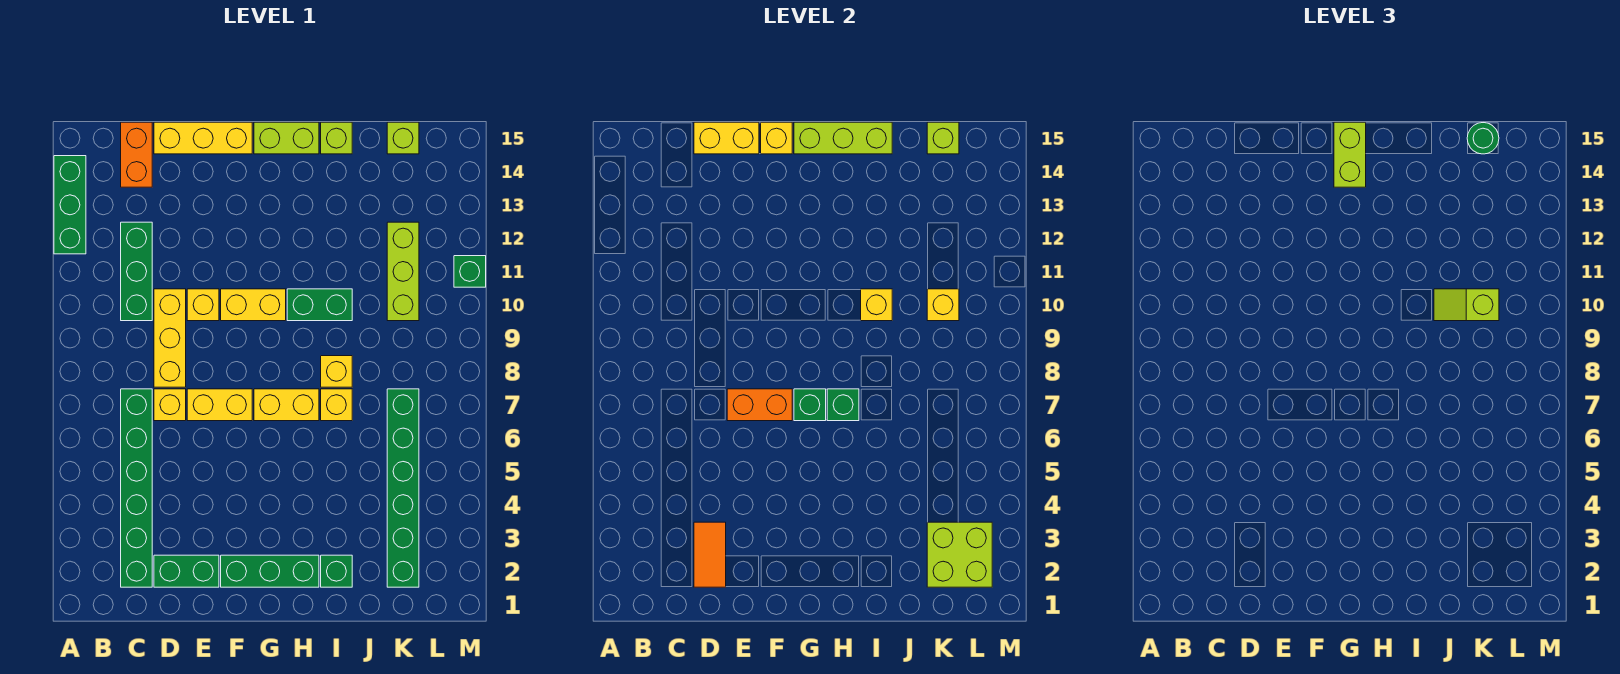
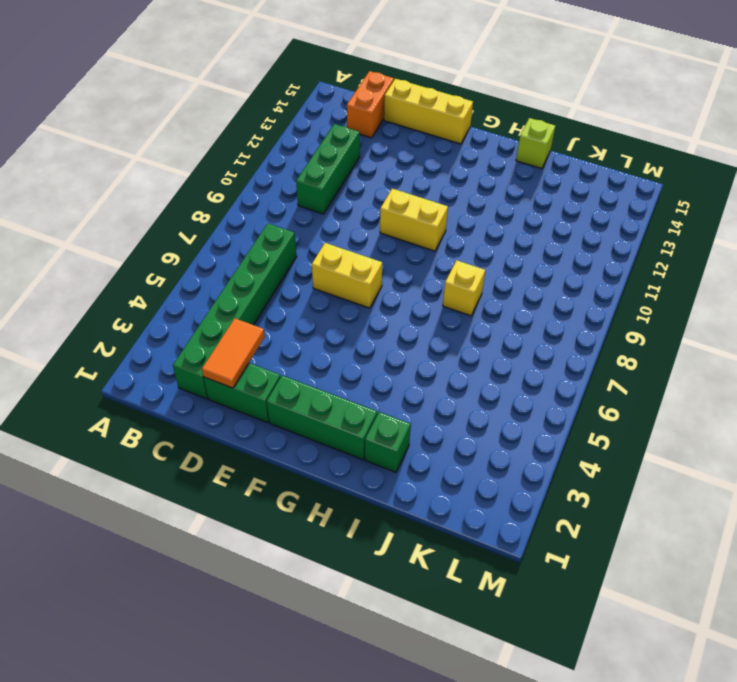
none -> green brick A12:A14 level 1
none -> yellow brick D7 level 1
none -> yellow brick D8:D10 level 1
none -> yellow brick E10 level 1

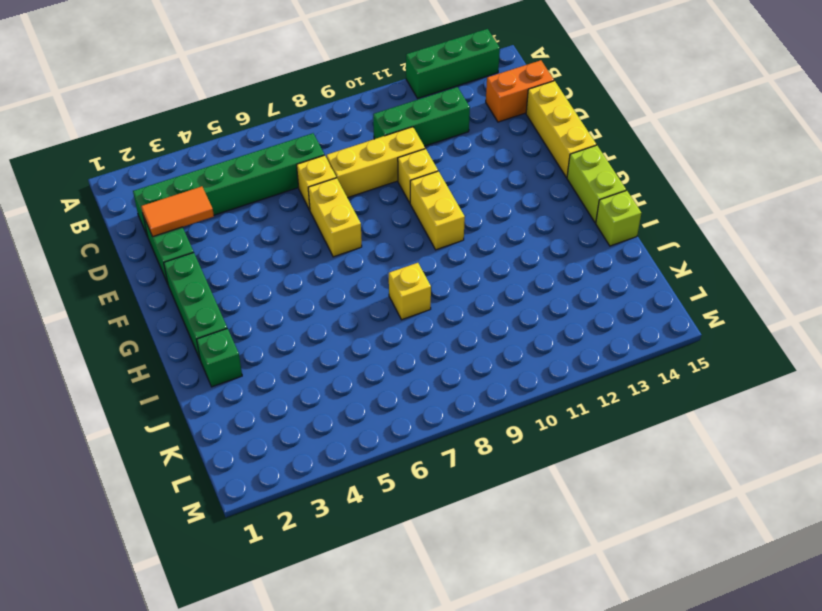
none -> yellow brick G7:H7 level 1
none -> green brick H10:I10 level 1
none -> yellow brick I7 level 1
none -> green brick K2:K7 level 1

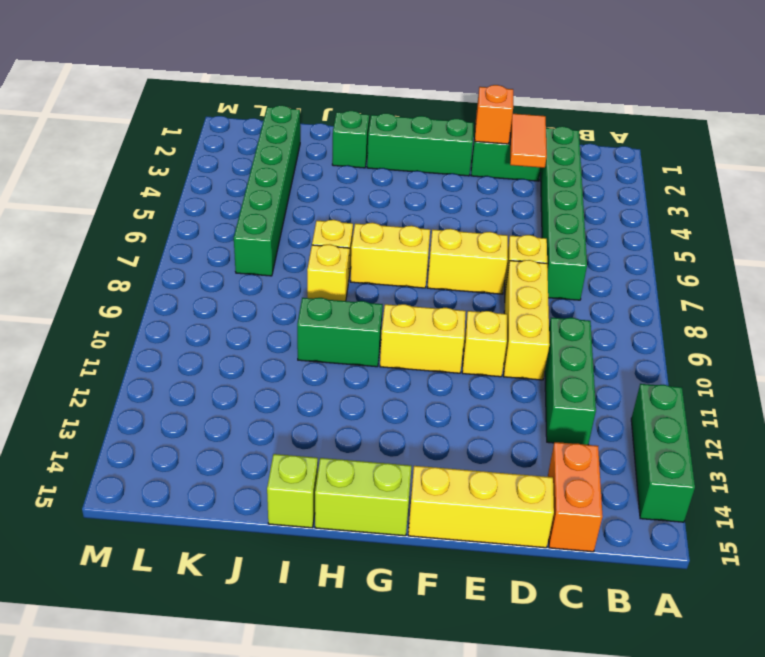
orange brick E2 level 2 -> none
none -> lime brick K10:K12 level 1
none -> lime brick K15 level 1
none -> green brick M11 level 1
none -> yellow brick D15:E15 level 2

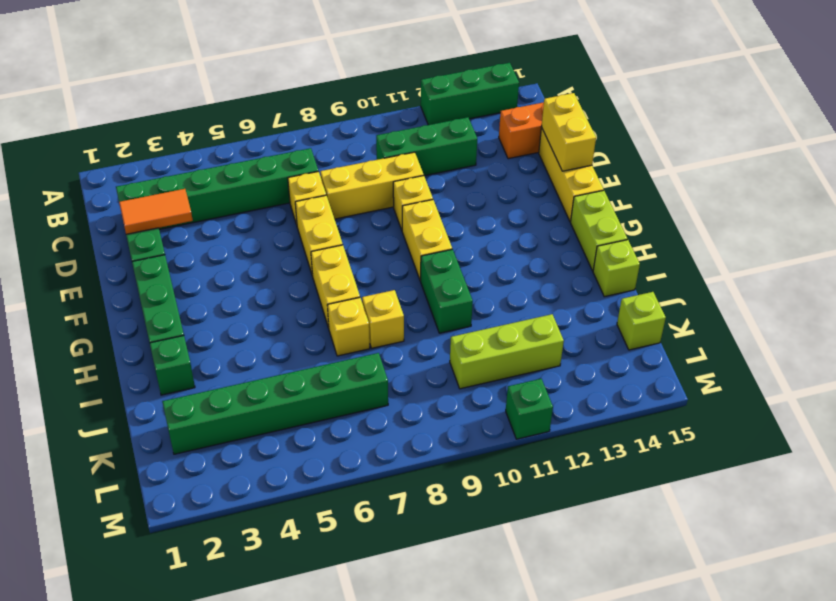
none -> orange brick E7:F7 level 2
none -> yellow brick F15 level 2
none -> green brick G7 level 2
none -> lime brick G15:I15 level 2

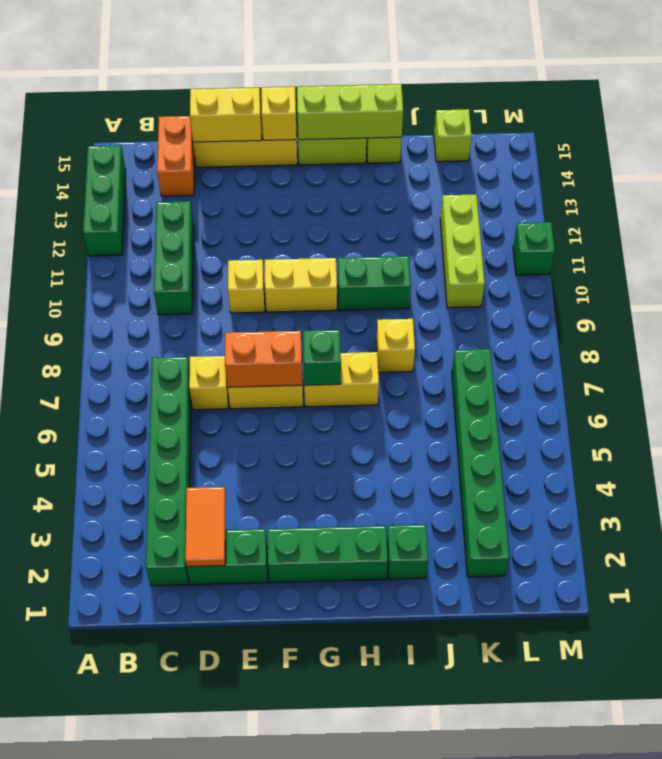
none -> yellow brick D8:D10 level 1
none -> yellow brick I7 level 1
none -> green brick H7 level 2
none -> yellow brick I10 level 2

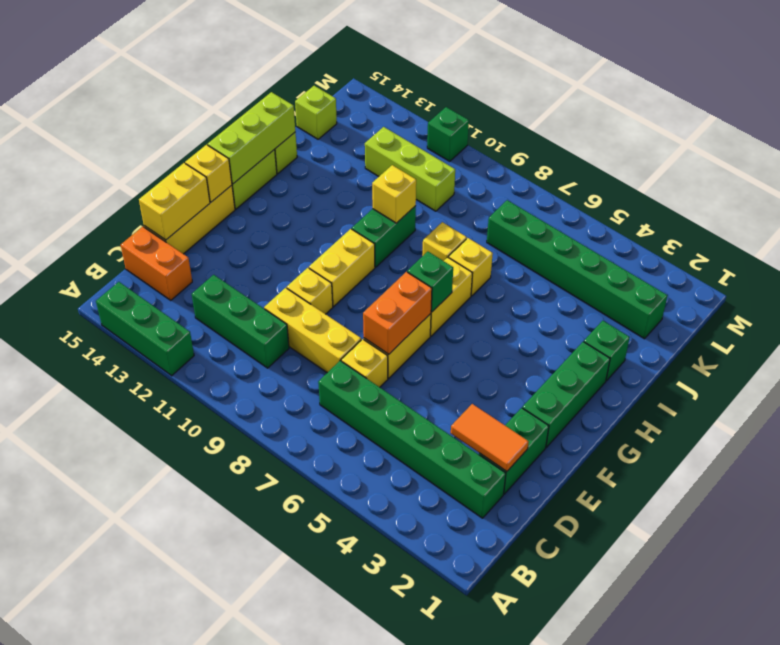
none -> green brick H7 level 2
none -> lime brick K2:L3 level 2
none -> yellow brick K10 level 2
none -> lime brick K15 level 2

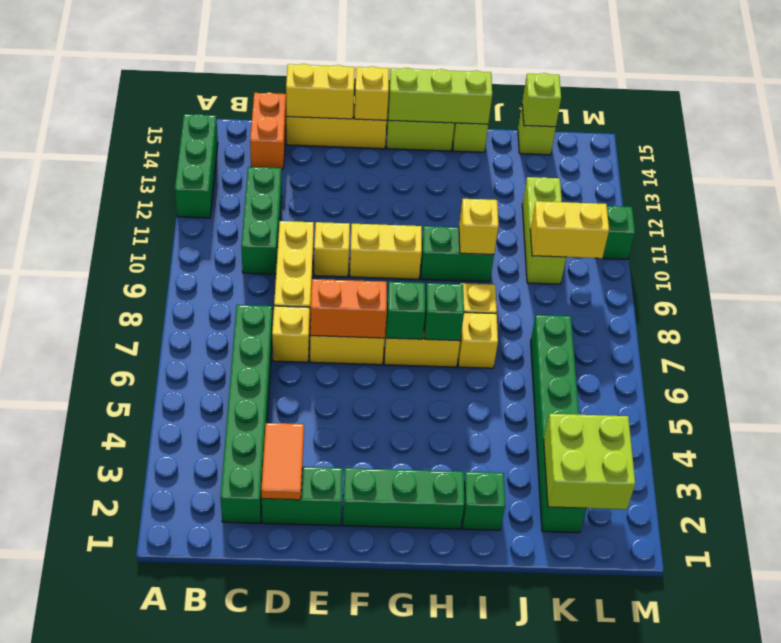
yellow brick K10:L10 level 2 -> yellow brick K10 level 2
none -> lime brick G14:G15 level 3
none -> lime slope J10:K10 level 3 top K
none -> green round brick K15 level 3

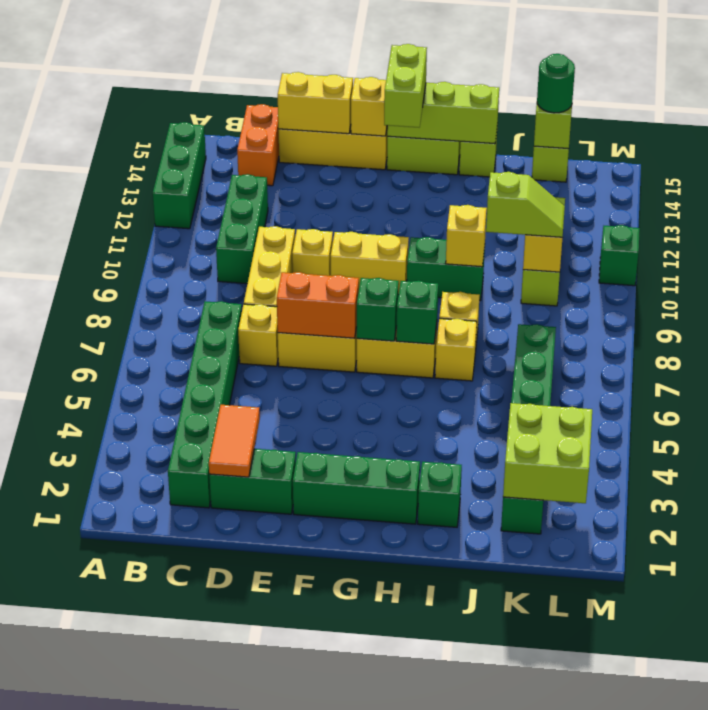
lime slope J10:K10 level 3 top J -> lime slope J10:K10 level 3 top K

